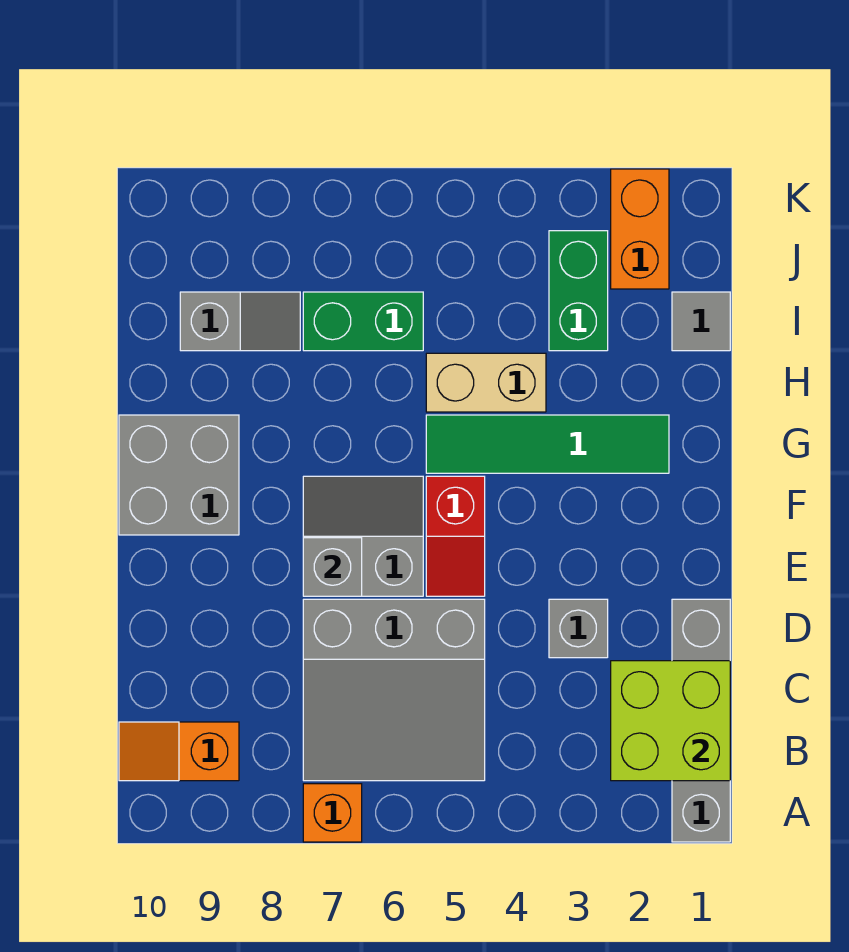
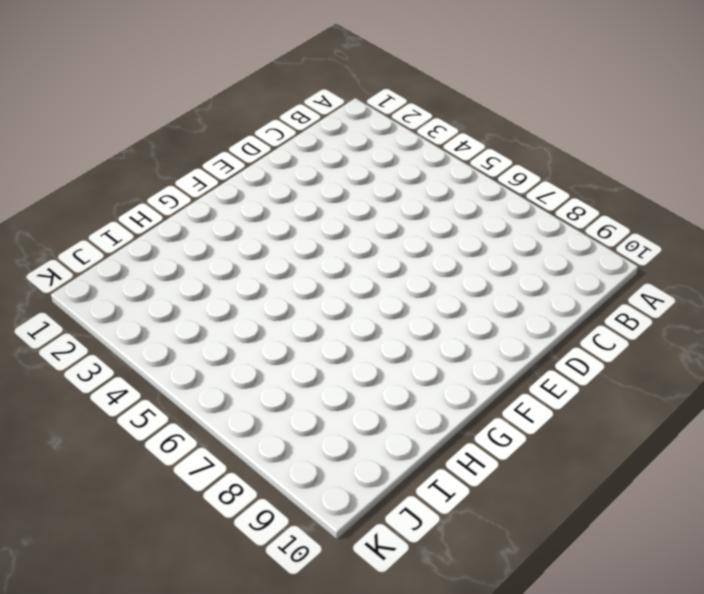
none -> grey brick A1:D1 level 1
none -> orange brick A7 level 1
none -> grey slope B5:D7 level 1 top D

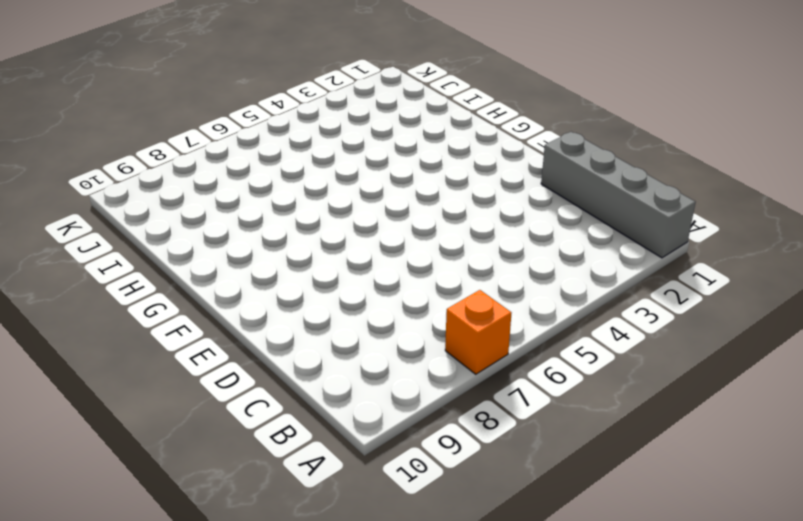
none -> grey slope B5:D7 level 1 top D
none -> orange slope B9:B10 level 1 top 9
none -> grey brick D3 level 1

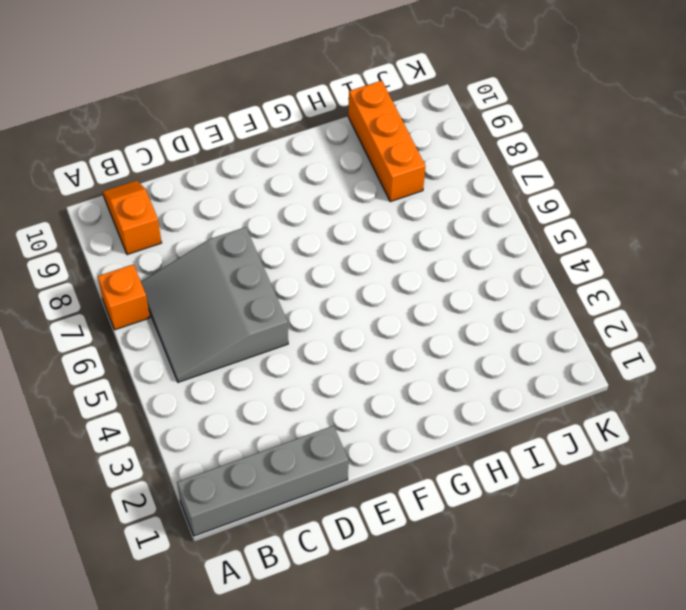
orange brick I8:I10 level 1 -> grey slope I8:I9 level 1 top 9
none -> grey brick D3 level 1
none -> red slope E5:F5 level 1 top F
none -> grey slope E6:F7 level 1 top E

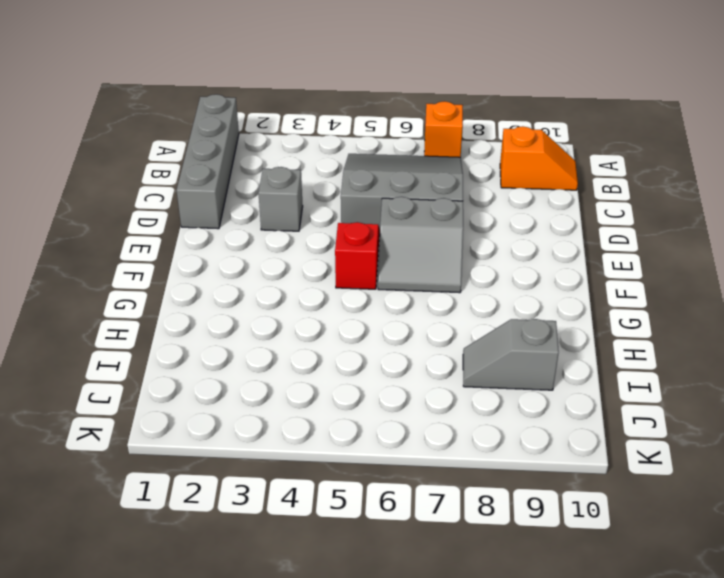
none -> grey brick F9:G10 level 1
none -> green tile G2:G5 level 1
none -> tan brick H4:H5 level 1

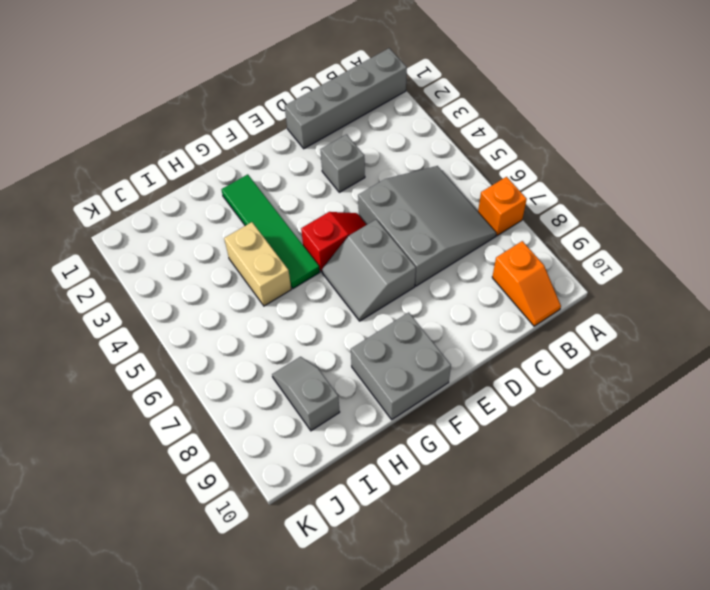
none -> grey tile I1 level 1
none -> green brick I3:J3 level 1
none -> green brick I6:I7 level 1

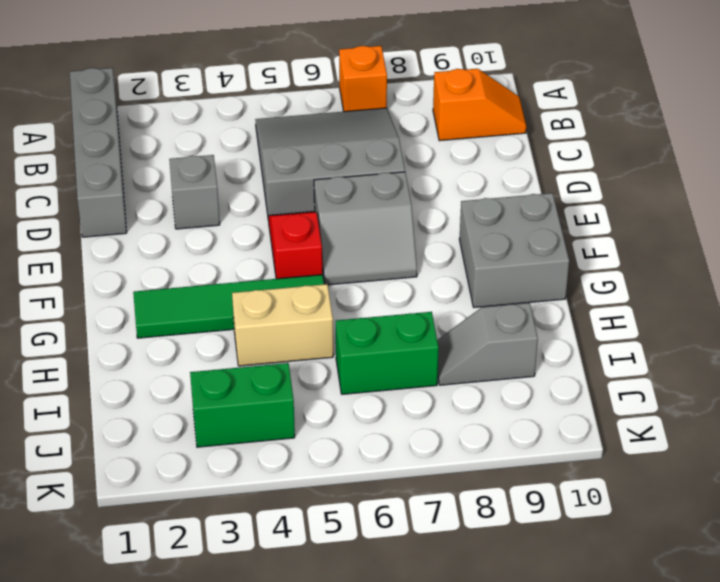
green brick J3:J4 level 1 -> green brick I3:J3 level 1
none -> grey tile I1 level 1
none -> orange brick J2:K2 level 1
none -> lime brick B1:C2 level 2

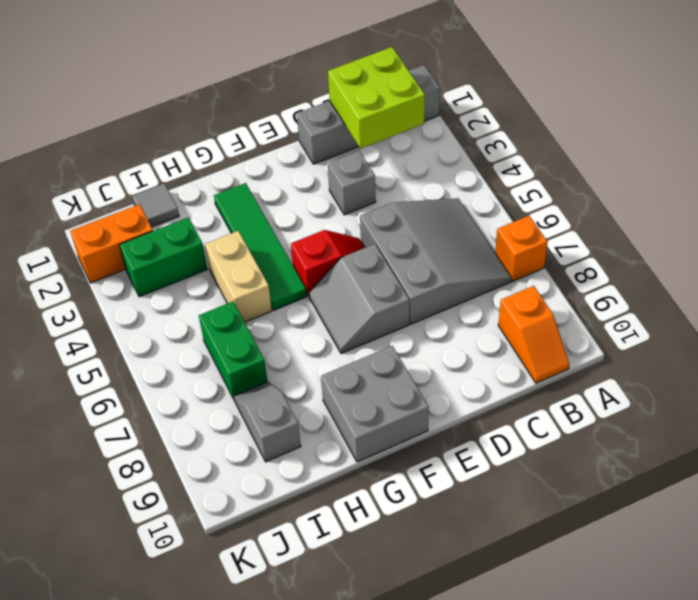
none -> grey brick E7 level 2

